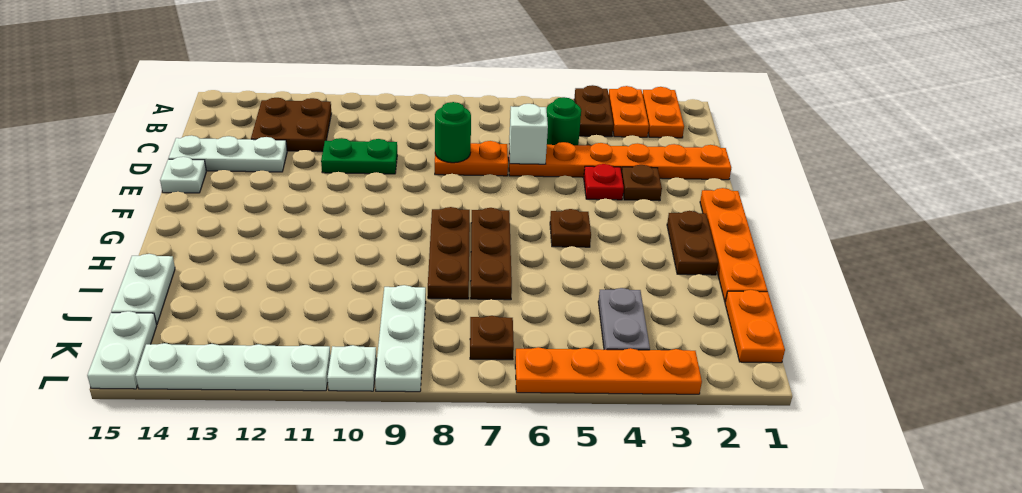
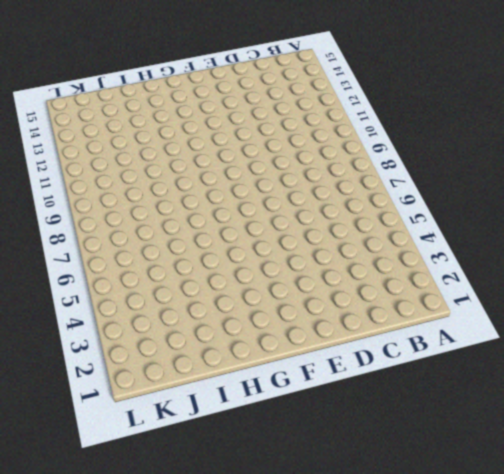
none -> orange plate A2:B2 level 1
none -> orange plate A3:B3 level 1
none -> brown plate A4:B4 level 1

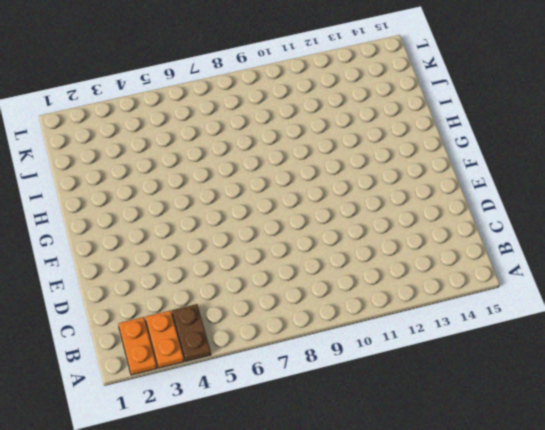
none -> brown plate B12:C13 level 1
none -> green round brick C5 level 1
none -> orange plate D1:D6 level 1

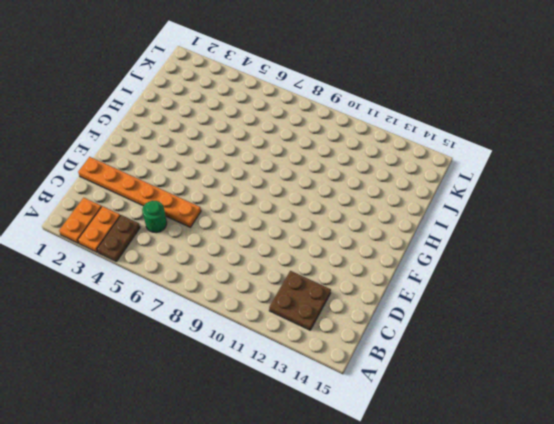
none -> orange plate D7:D8 level 1
none -> green plate D10:D11 level 1
none -> white plate D13:D15 level 1

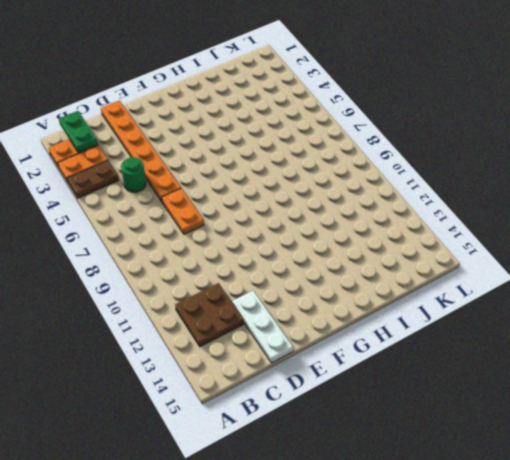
green plate B1:B2 level 2 -> green plate D10:D11 level 1
none -> brown plate E3 level 1
none -> red plate E4 level 1
none -> white plate E15 level 1

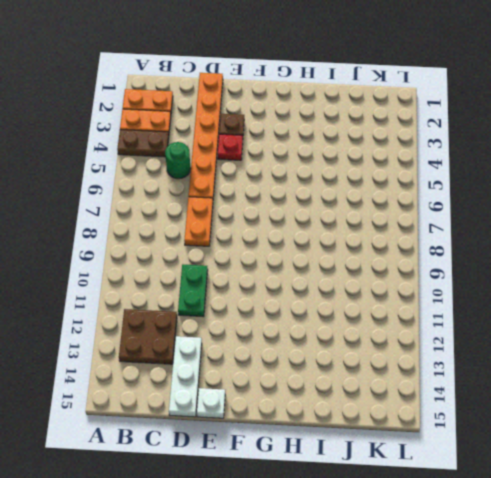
none -> orange plate F1:I1 level 1
none -> brown plate G2:H2 level 1
none -> brown plate G5 level 1

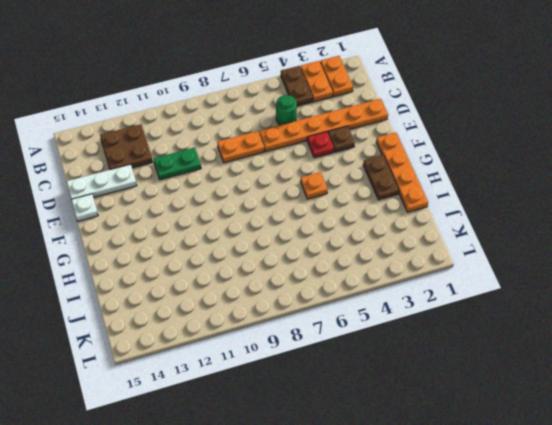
orange plate G5 level 1 -> brown plate G5 level 1
none -> brown plate G7:I7 level 1
none -> brown plate G8:I8 level 1
none -> white plate I15:J15 level 1

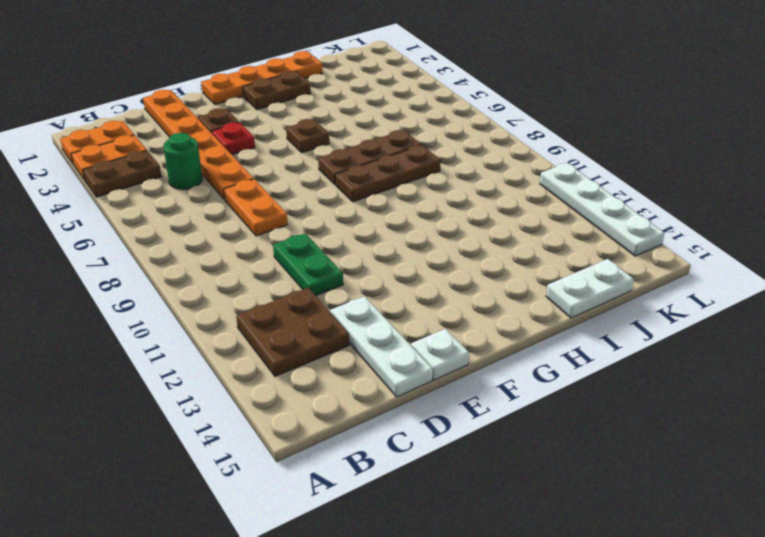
none -> orange plate J1:K1 level 1
none -> grey plate J4:K4 level 1
none -> white plate J9:L9 level 1

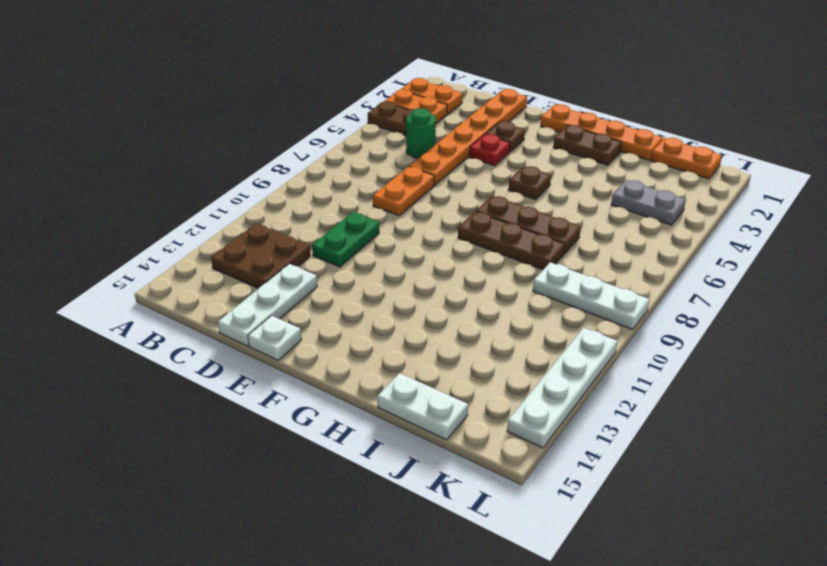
none -> brown plate K7 level 1
none -> white plate K15:L15 level 1
none -> orange plate L3:L6 level 1

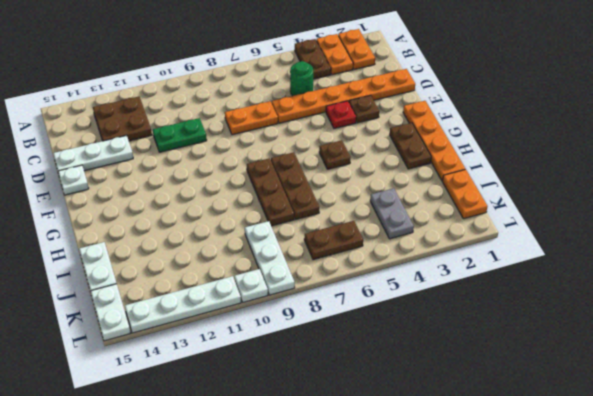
brown plate K6:K7 level 1 -> brown plate K7 level 1
none -> orange plate L3:L6 level 1
none -> white brick D6 level 2
none -> green round brick D8 level 2

